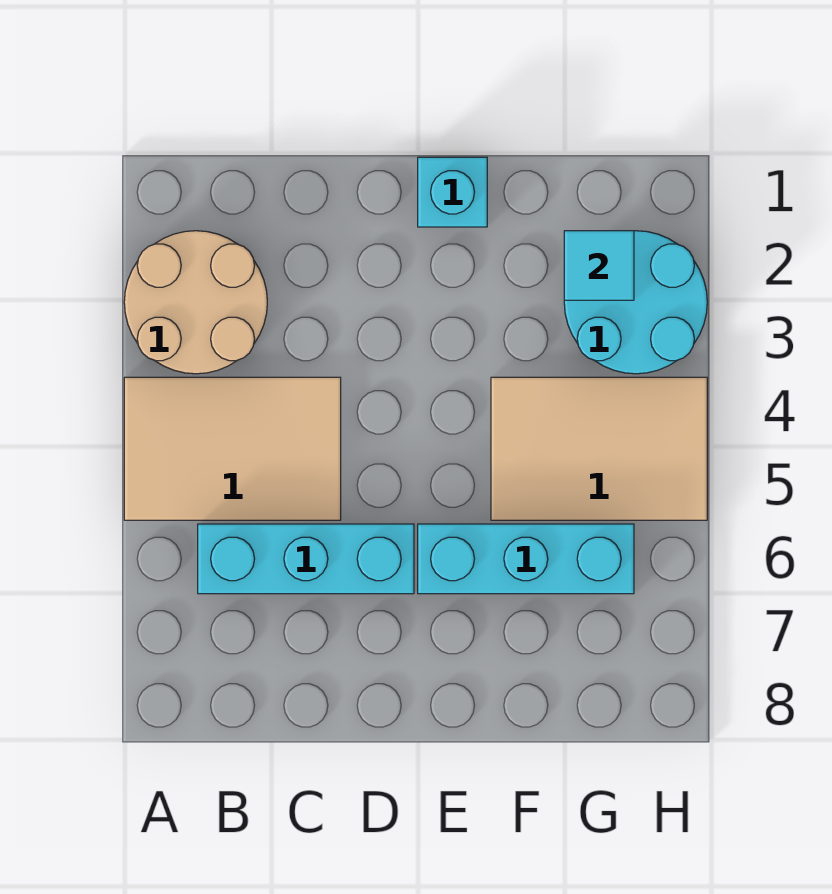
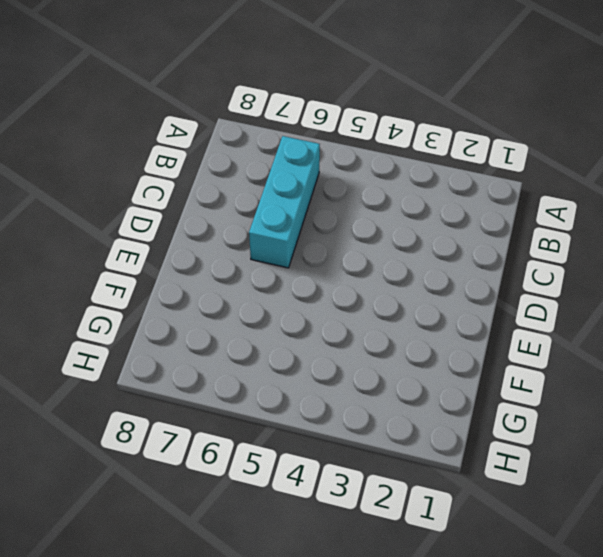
none -> tan round brick A2:B3 level 1
none -> tan tile A4:C5 level 1

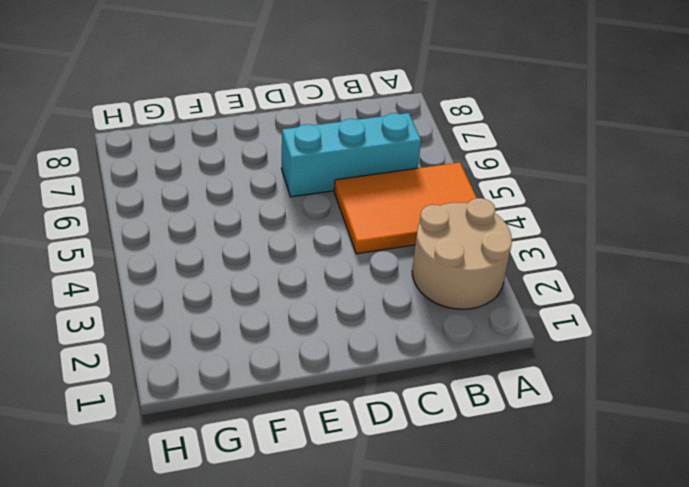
orange tile A4:C5 level 1 -> tan tile A4:C5 level 1
none -> cyan brick E1 level 1
none -> cyan brick E6:G6 level 1

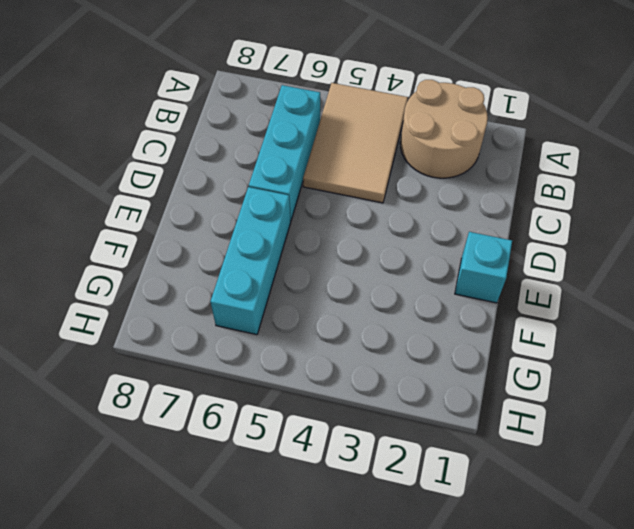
none -> tan tile F4:H5 level 1
none -> cyan round brick G2:H3 level 1

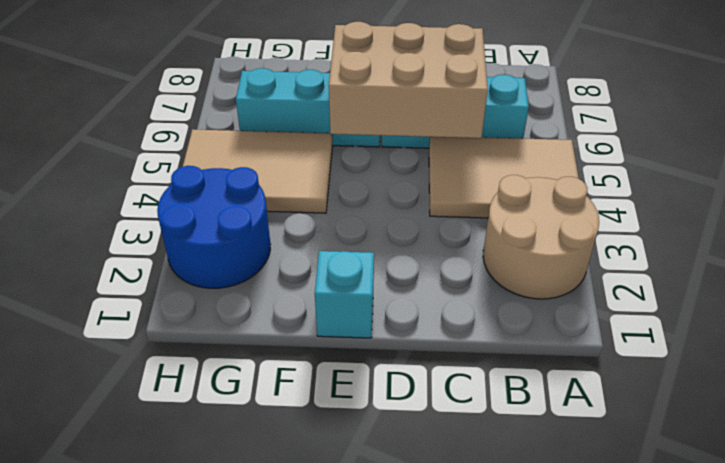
tan brick C5:E6 level 2 -> none
blue round brick G2:H3 level 1 -> cyan round brick G2:H3 level 1
none -> cyan tile G2 level 2

